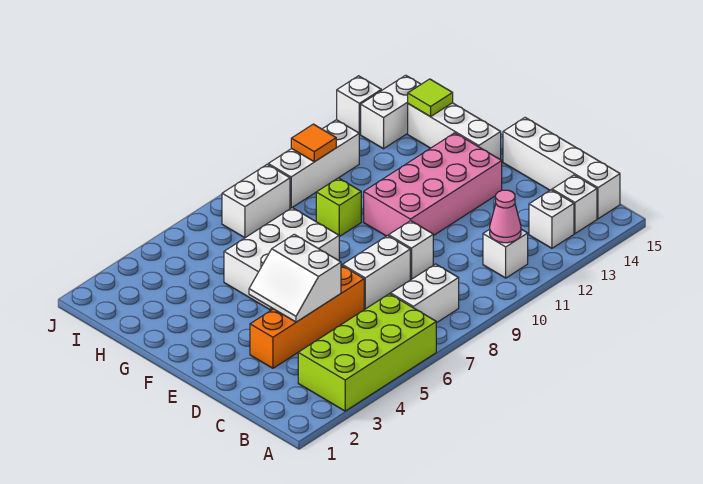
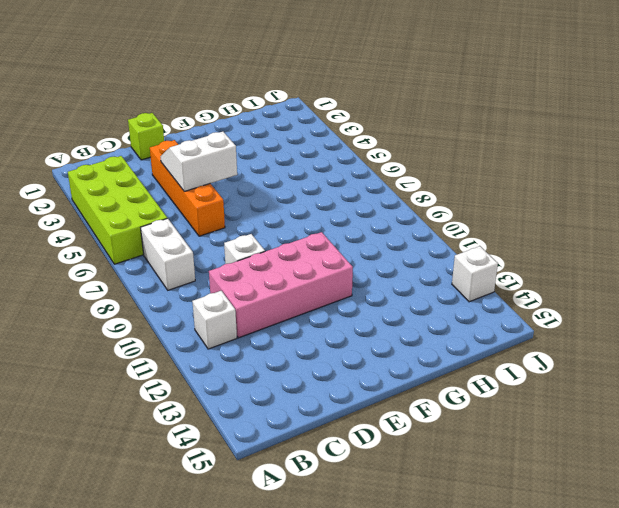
pink brick C10:F11 level 1 -> pink brick E10:F13 level 1
lime brick D1 level 1 -> lime brick G9 level 1
none -> white brick B13 level 1
none -> white brick B14 level 1
none -> white brick B15:E15 level 1

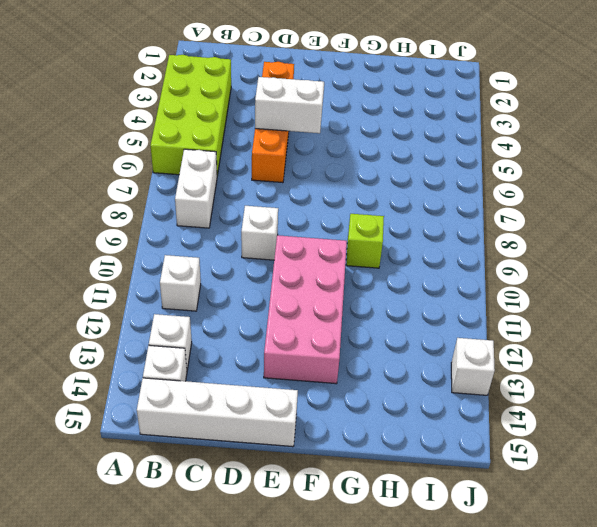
none -> white brick D7:D8 level 1
none -> white brick F5:G7 level 1
none -> white brick F14:H14 level 1

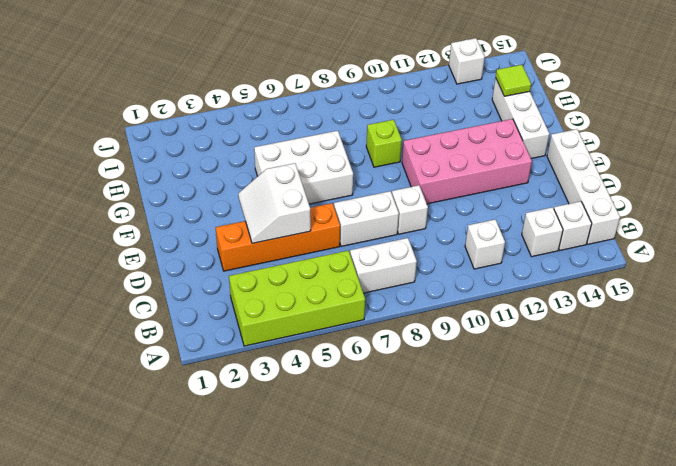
none -> white brick I7:I8 level 1
none -> white brick I9:I11 level 1
none -> white brick I13:I14 level 1

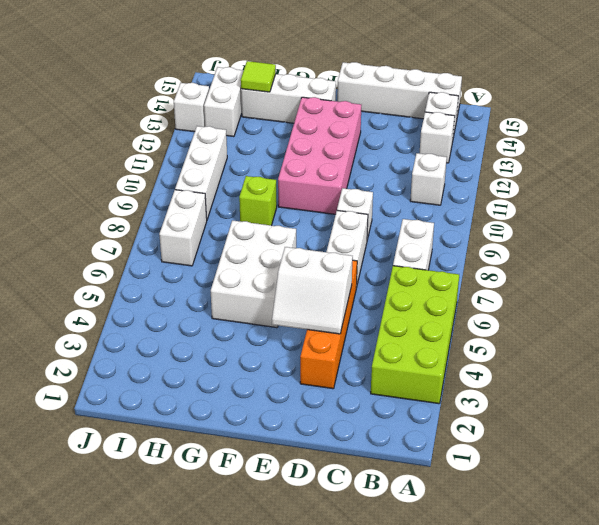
none -> pink cone B11 level 2
none -> orange tile I10 level 2

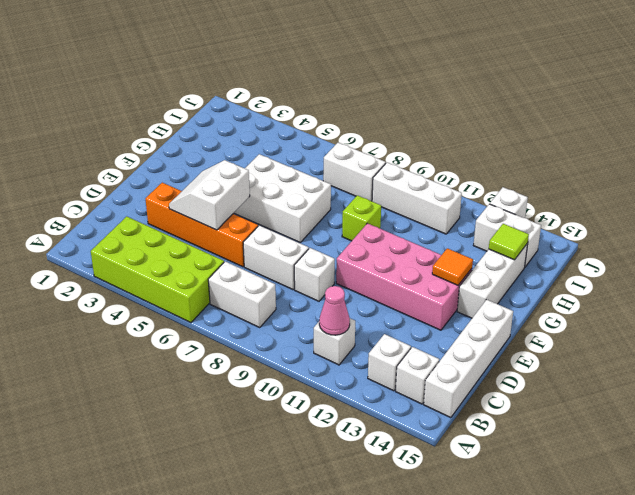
orange tile F13 level 2 -> orange tile I10 level 2

